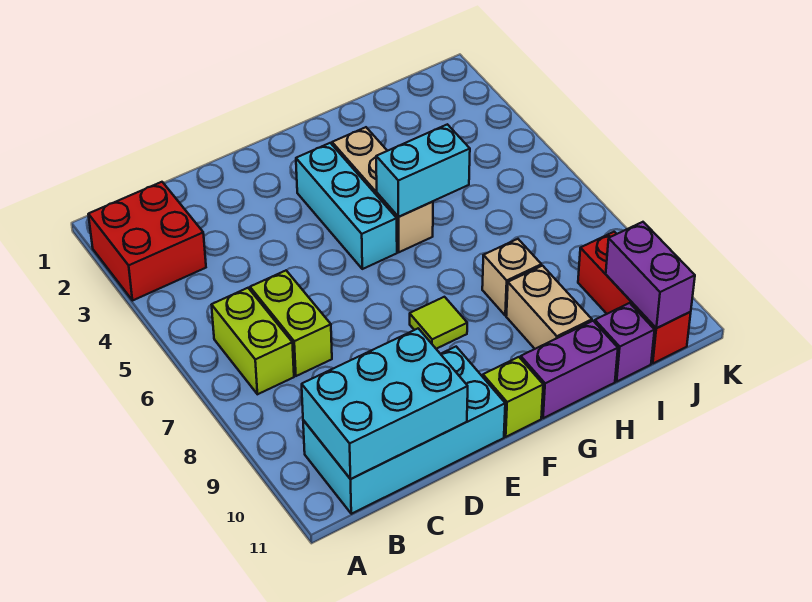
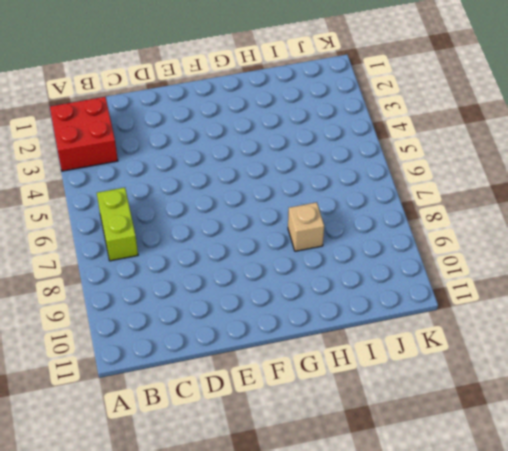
none -> cyan brick B10:E11 level 1
none -> lime brick C6:C7 level 1
none -> cyan brick F3:F5 level 1

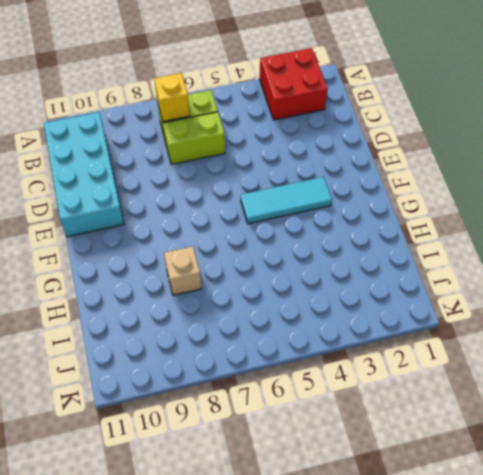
yellow brick B7 level 2 -> none
cyan tile F3:F5 level 1 -> cyan brick F3:F5 level 1
none -> lime tile F8 level 1
none -> lime brick F11 level 1
none -> tan brick G3:G5 level 1

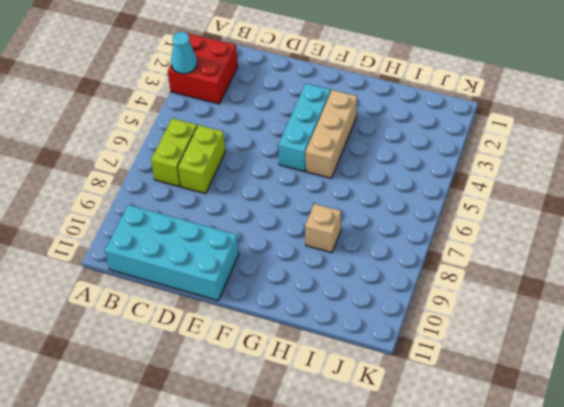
cyan cone A3 level 2 -> none
none -> lime tile F8 level 1
none -> lime brick F11 level 1
none -> purple brick G11:H11 level 1

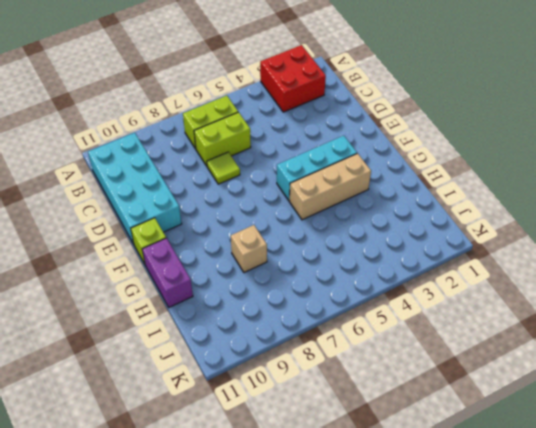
lime tile D7 level 1 -> lime tile F8 level 1
none -> tan brick H9:H10 level 1
none -> purple brick I11 level 1
none -> red brick J9:J11 level 1

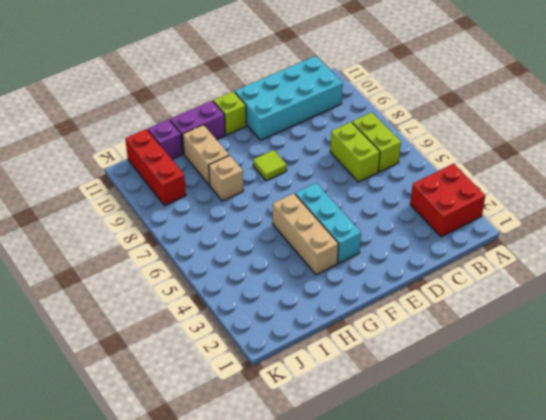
none -> cyan brick B10:D11 level 2
none -> cyan brick G5:H5 level 2
none -> purple brick J10:J11 level 2

